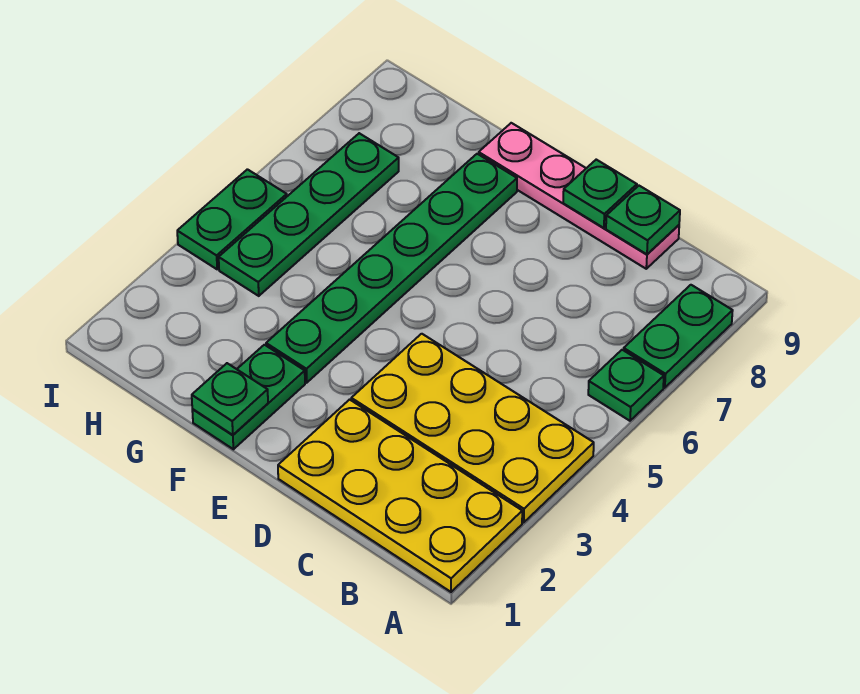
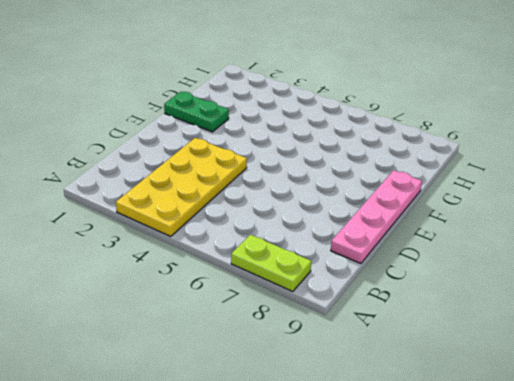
lime plate A7:A8 level 1 -> green plate A7:A8 level 1
none -> yellow plate A1:D2 level 1
none -> green plate A6 level 1
none -> green plate F3:F8 level 1

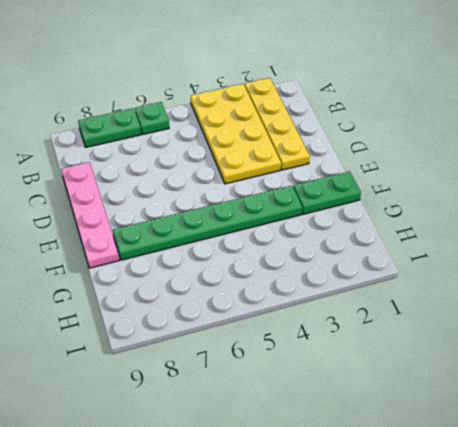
yellow plate A2:D2 level 1 -> yellow plate A1:D2 level 1
none -> green plate H4:H7 level 1
none -> green plate I4:I5 level 1
none -> green plate C9 level 2

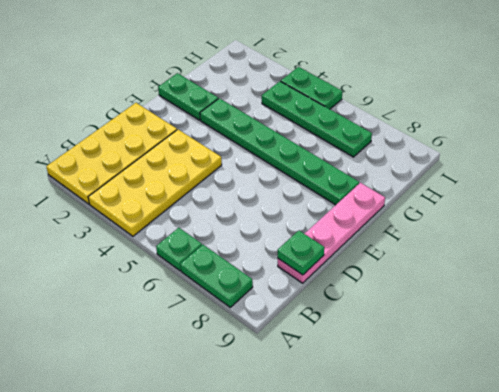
none -> green plate D9 level 2
none -> green plate F1 level 2

